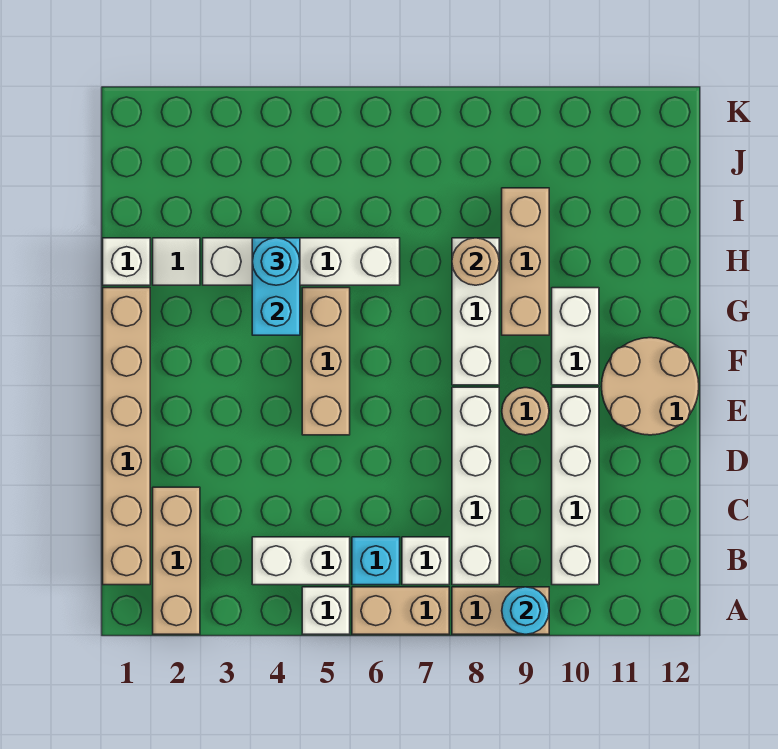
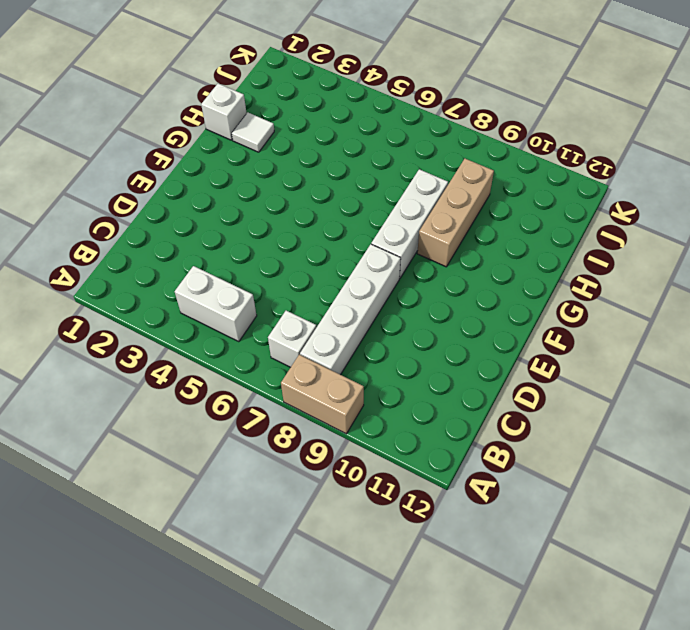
none -> tan brick A2:C2 level 1
none -> white brick A5 level 1
none -> tan brick A6:A7 level 1

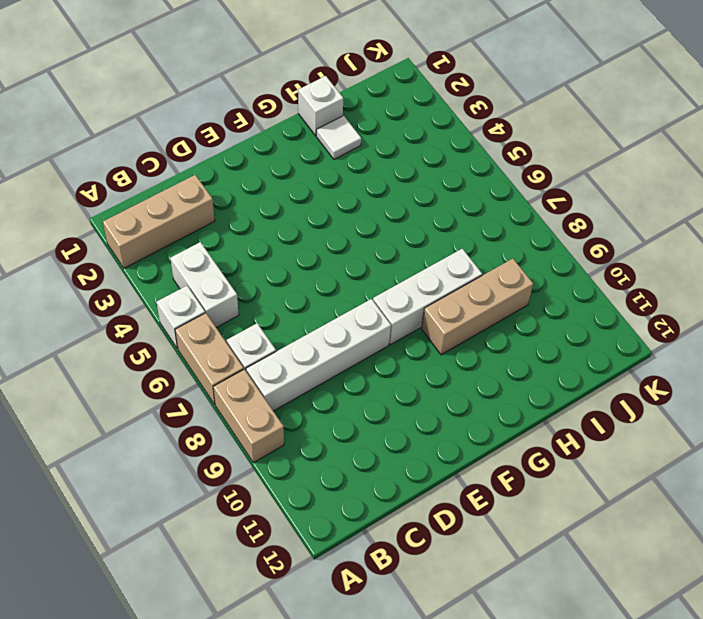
none -> tan brick B1:G1 level 1
none -> cyan brick B6 level 1
none -> white brick B10:E10 level 1

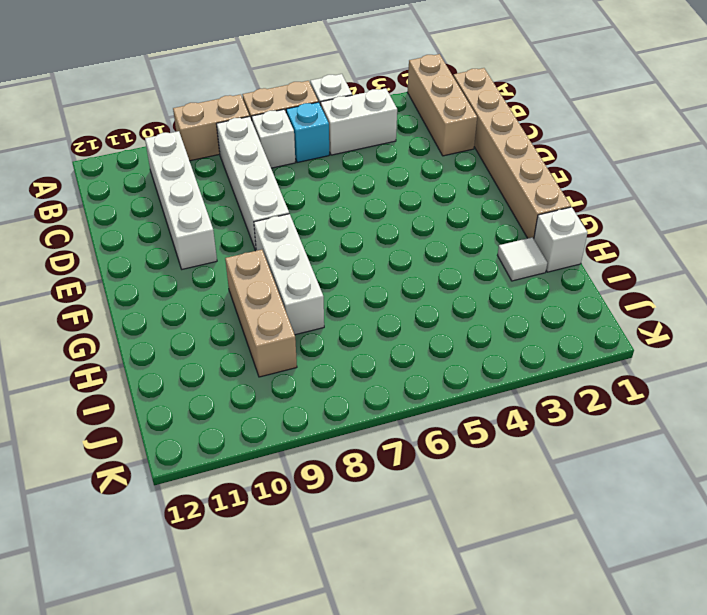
none -> tan brick E5:G5 level 1
none -> tan round brick E9 level 1
none -> tan round brick E11:F12 level 1

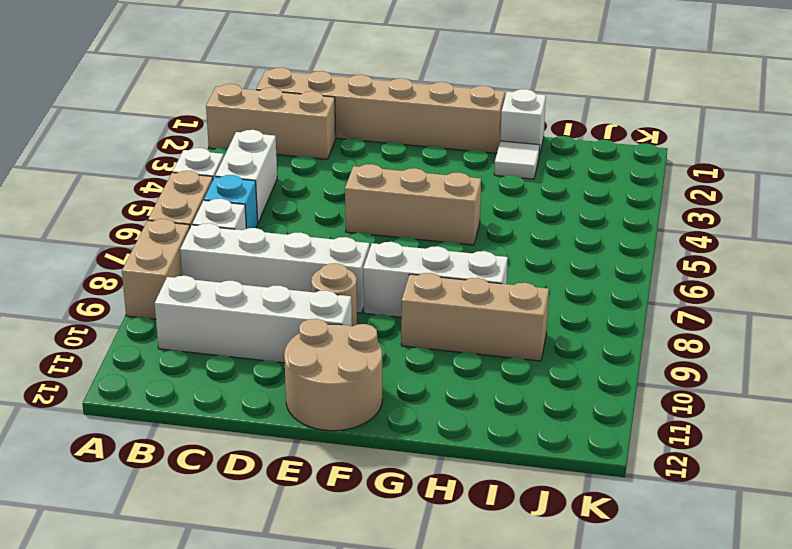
none -> white brick F10:G10 level 1
none -> white brick H3:H6 level 1
none -> cyan round brick A9 level 2

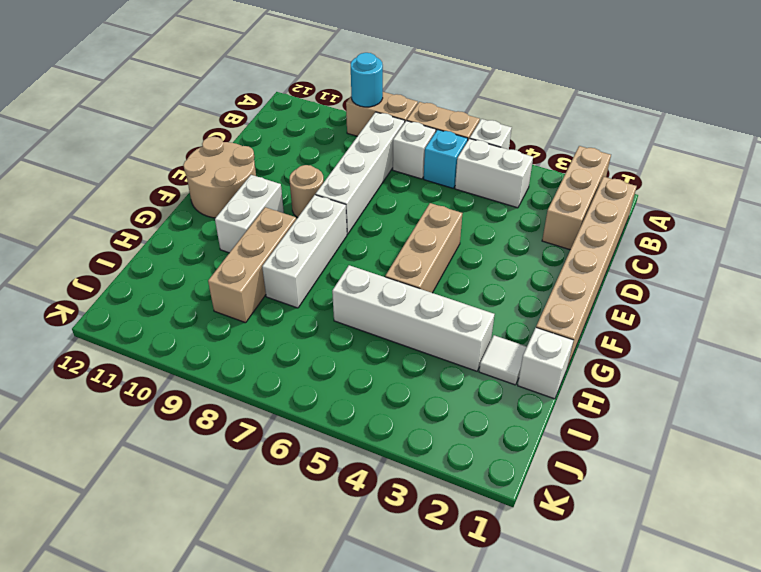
none -> white brick B10:E10 level 1
none -> cyan brick G4:H4 level 2
none -> tan round brick H8 level 2

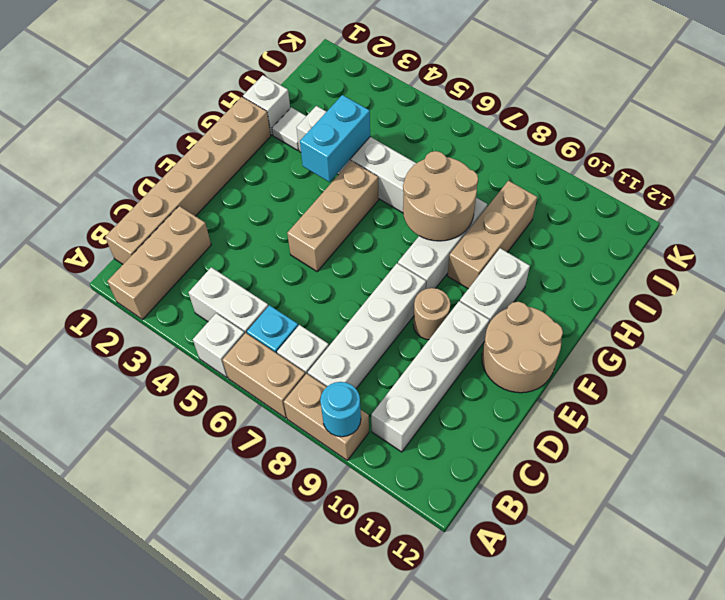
tan round brick G7:H8 level 2 -> tan round brick H8 level 2
none -> cyan round brick H4 level 3

